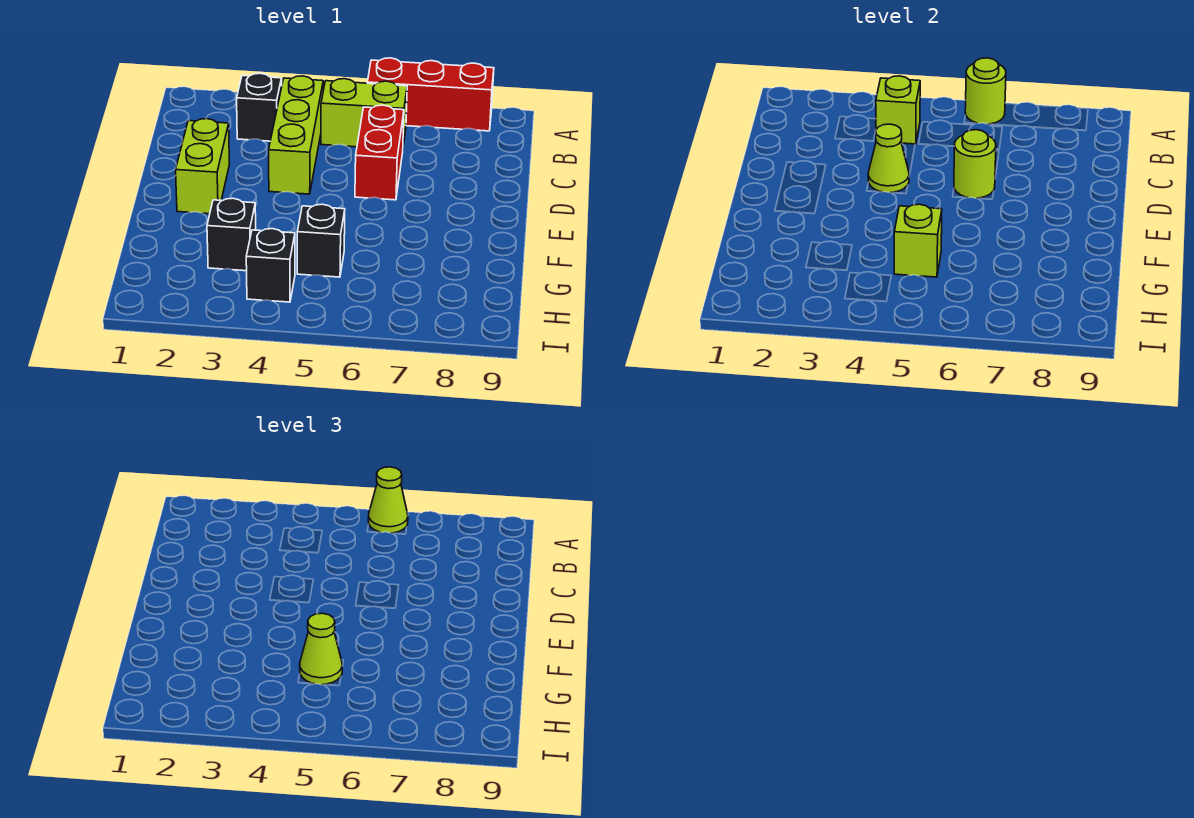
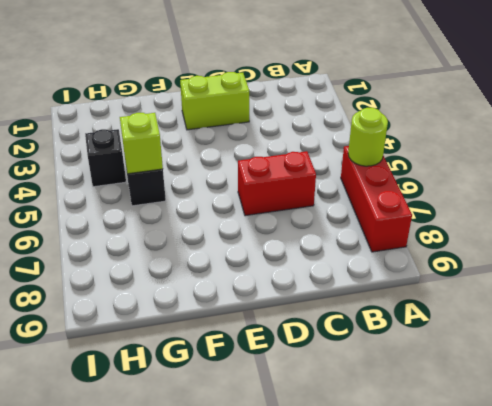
none -> black brick B3 level 1
none -> lime brick B4:D4 level 1
none -> lime brick B5:B6 level 1

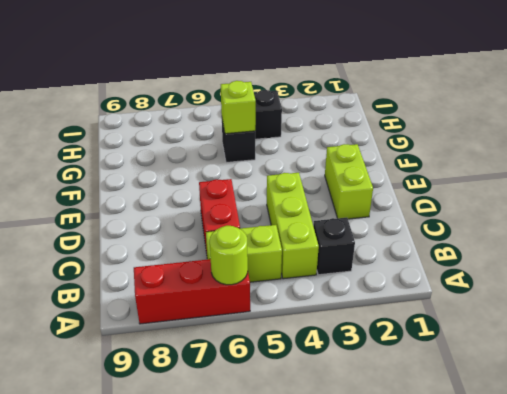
none -> black brick G3 level 1
none -> lime brick B4 level 2
none -> lime cone D4 level 2

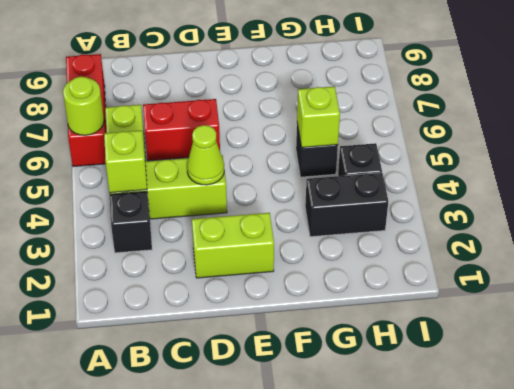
black brick G3:H3 level 1 -> black brick G3 level 1
none -> lime round brick D6 level 2
none -> lime cone A6 level 3
none -> lime cone G5 level 3

